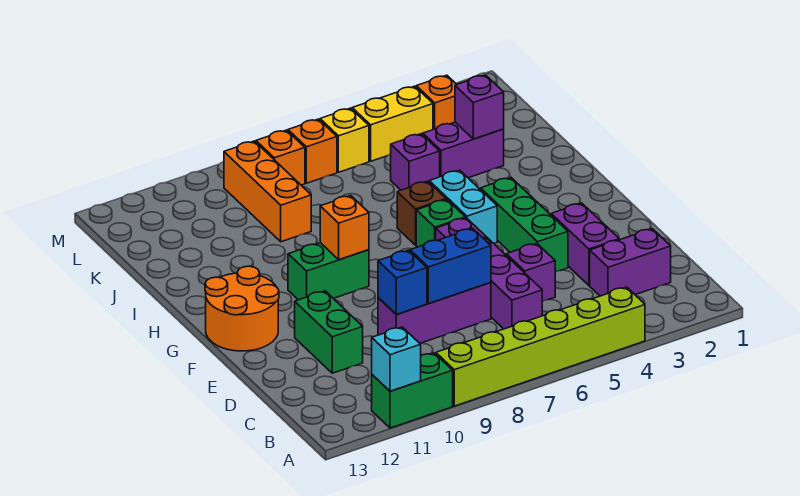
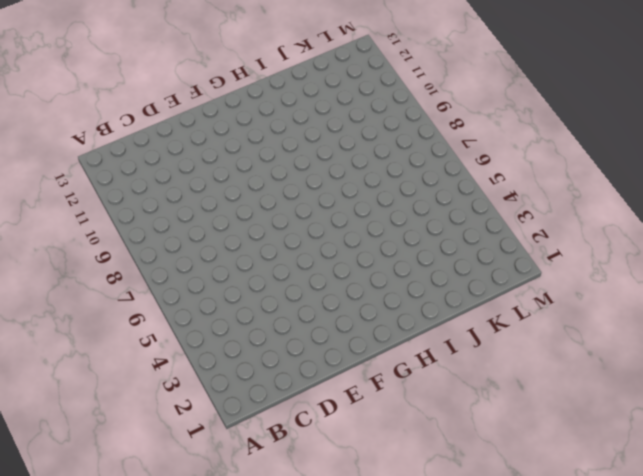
none -> lime brick A4:A9 level 1
none -> green brick A10:A11 level 1
none -> purple brick C2:C3 level 1

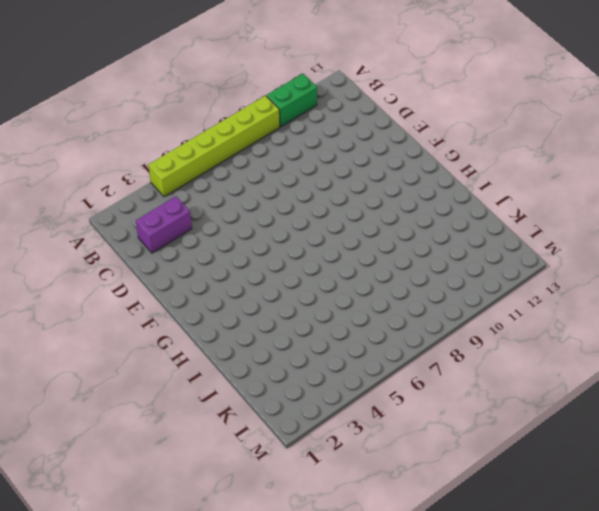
none -> purple brick C6:F6 level 1
none -> purple brick D3:E3 level 1
none -> purple brick D5 level 1

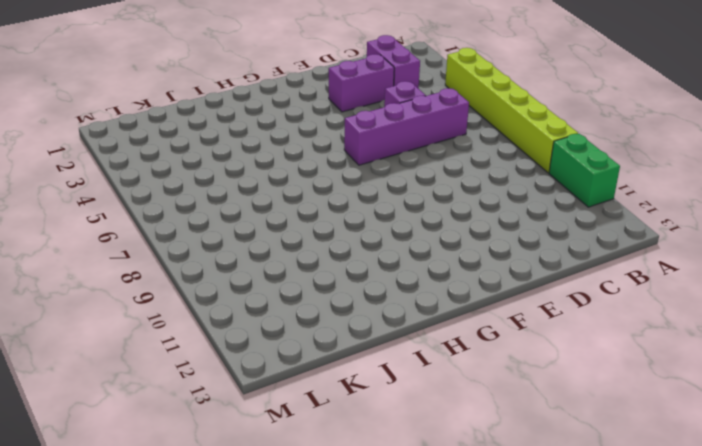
none -> purple brick D7:D9 level 1
none -> green brick D11:E11 level 1
none -> green brick E4:G4 level 1

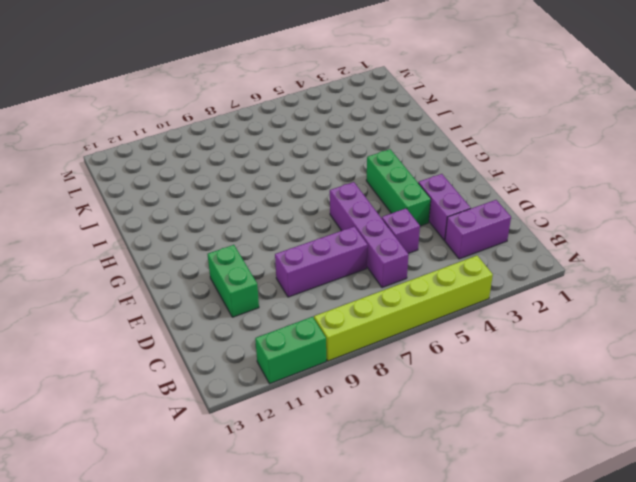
none -> orange round brick F12:G13 level 1
none -> cyan brick G5:H5 level 1
none -> green brick G6 level 1

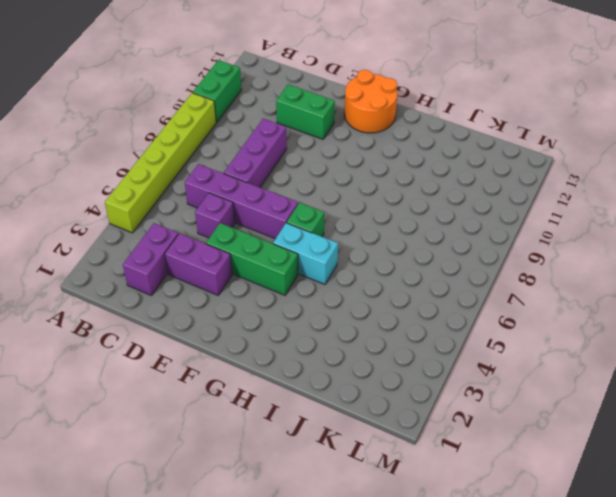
none -> green brick G9:G10 level 1
none -> brown brick H6 level 1
none -> purple brick J3:J4 level 1

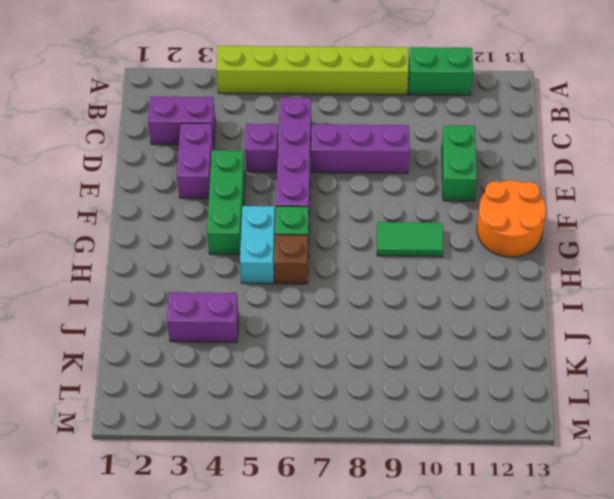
green tile G9:G10 level 1 -> green brick G9:G10 level 1
none -> purple brick J5 level 1
none -> orange brick J9:L9 level 1
none -> orange brick L3 level 1

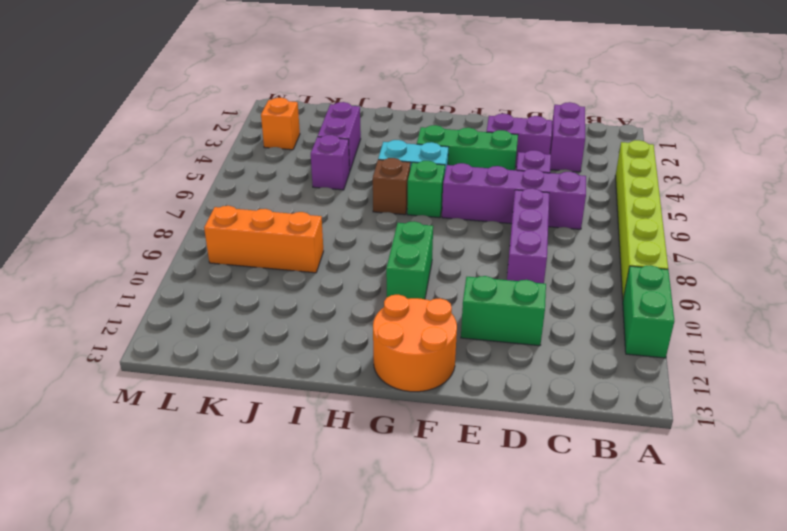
none -> yellow brick L4:L5 level 1
none -> yellow brick L6 level 1
none -> orange brick L7 level 1

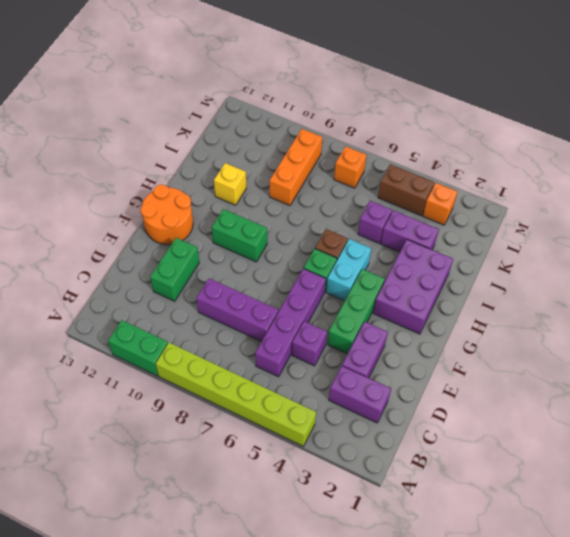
purple brick G2:I3 level 1 -> none
yellow brick I11 level 1 -> yellow brick L6 level 1
brown brick L4:L5 level 1 -> yellow brick L4:L5 level 1
none -> orange brick L8 level 1
none -> cyan brick A11 level 2
none -> blue brick D7:D8 level 2

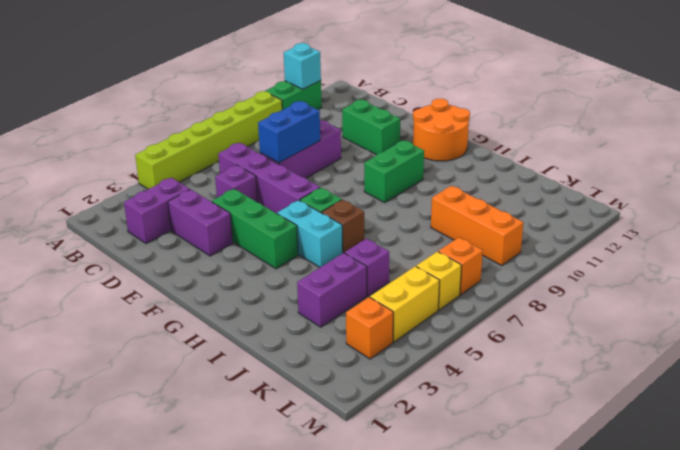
none -> orange brick L8 level 1
none -> blue brick D9 level 2
none -> orange brick G9 level 2

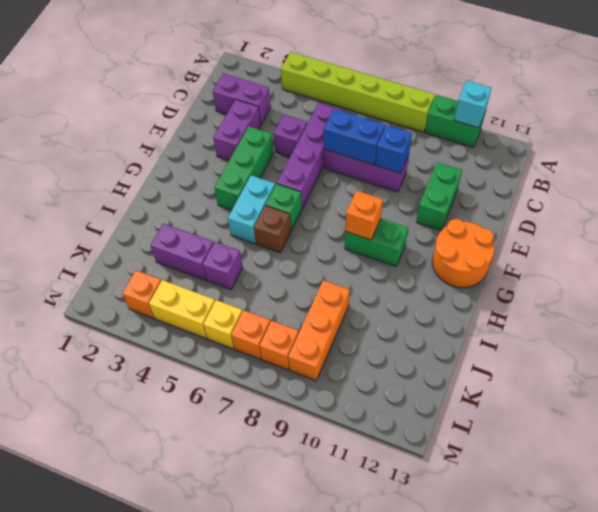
none -> purple brick J3 level 2

